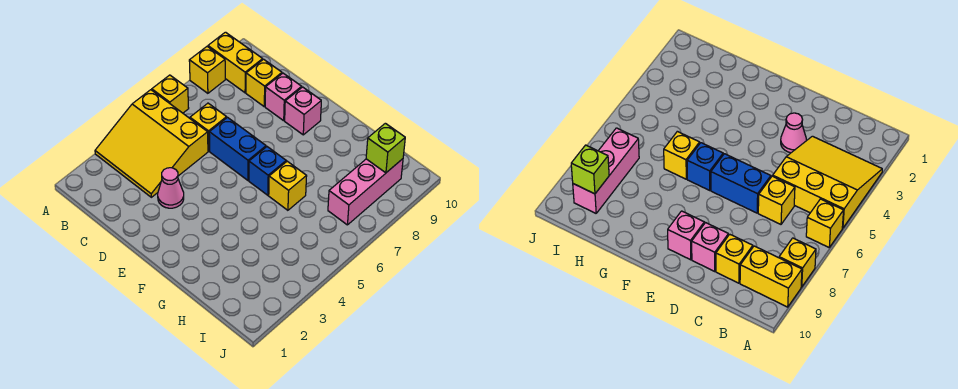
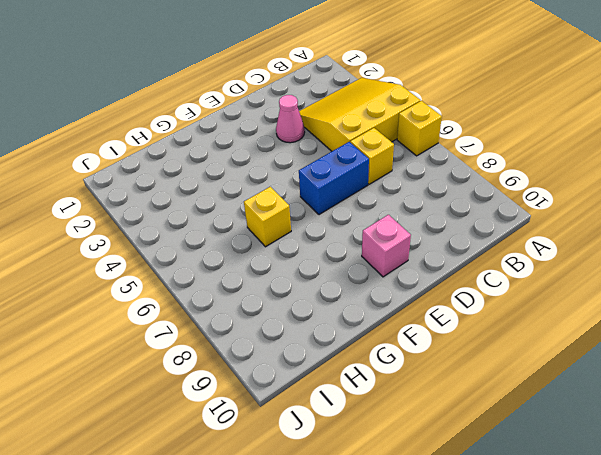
none -> yellow brick A8 level 1
none -> yellow brick A9:B9 level 1
none -> yellow brick C9 level 1

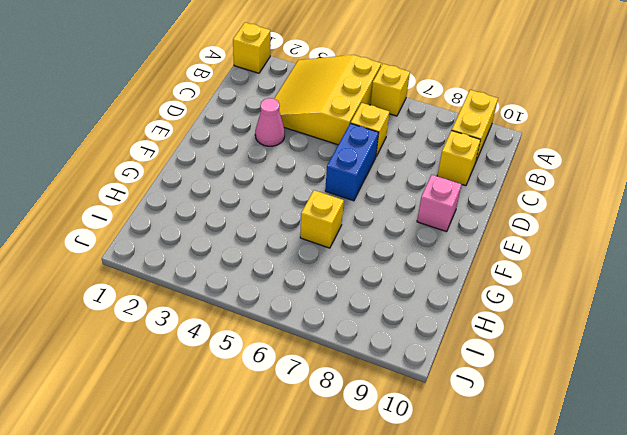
yellow brick A1 level 1 -> yellow brick A8 level 1
none -> pink brick D9 level 1
none -> blue brick F6 level 1
none -> pink brick I7:I9 level 1

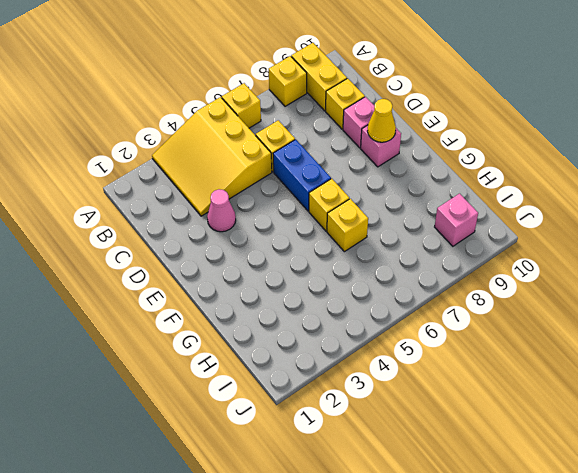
yellow cone E9 level 2 -> none
yellow brick F6 level 1 -> blue brick F6 level 1
pink brick I9 level 1 -> pink brick I7:I9 level 1
none -> lime brick I9 level 2

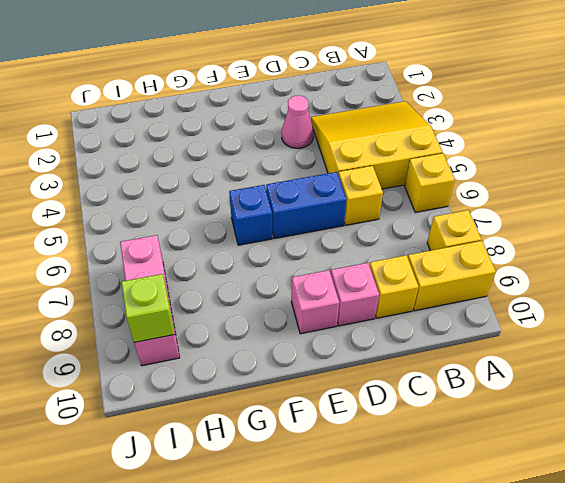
none -> yellow brick G6 level 1

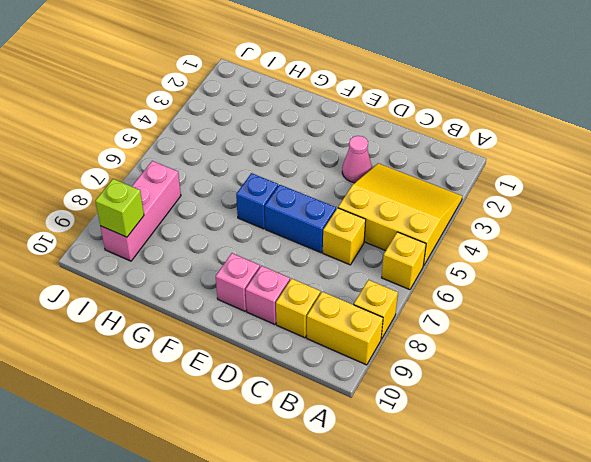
none -> yellow brick G6 level 1

